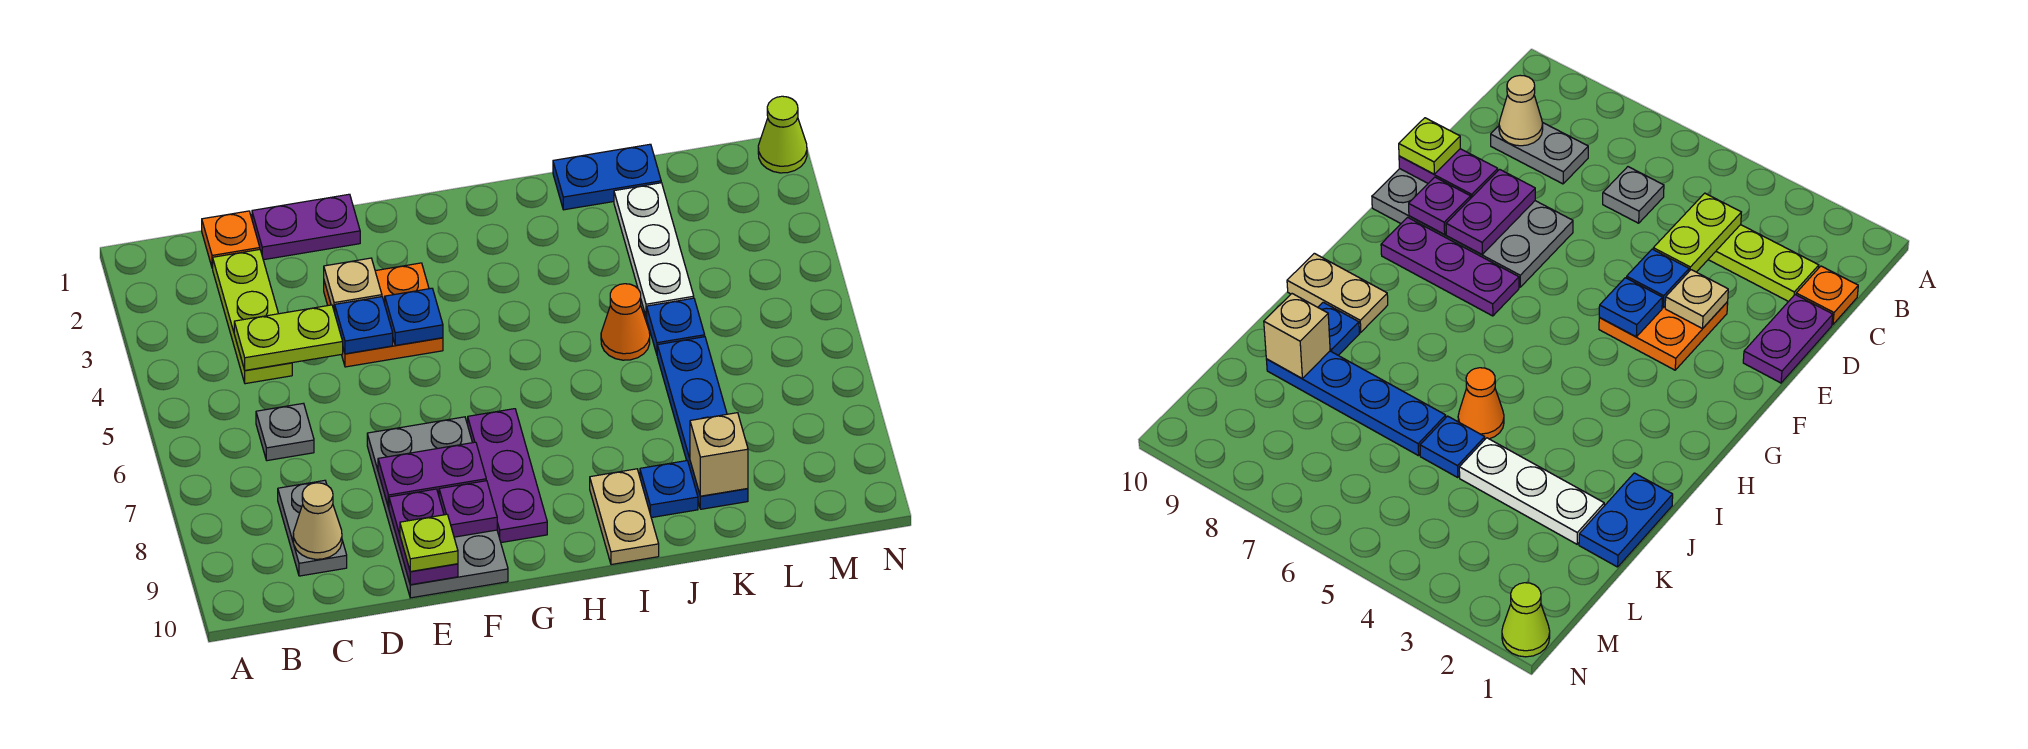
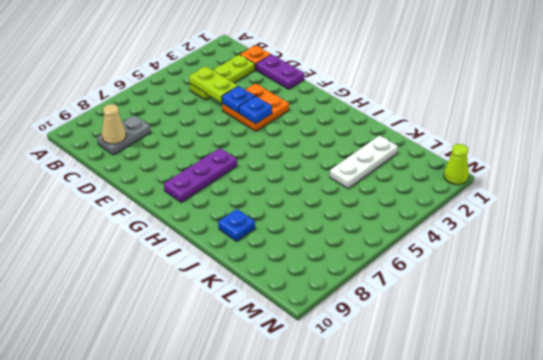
none -> grey plate C6 level 1
none -> grey plate E7:F10 level 1
none -> tan plate I9:I10 level 1

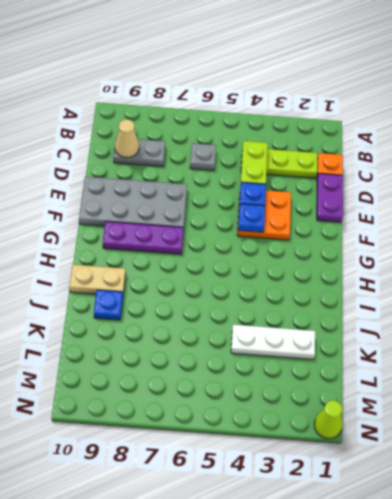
none -> blue plate J1:K1 level 1
none -> orange cone J5 level 1
none -> blue plate K5 level 1

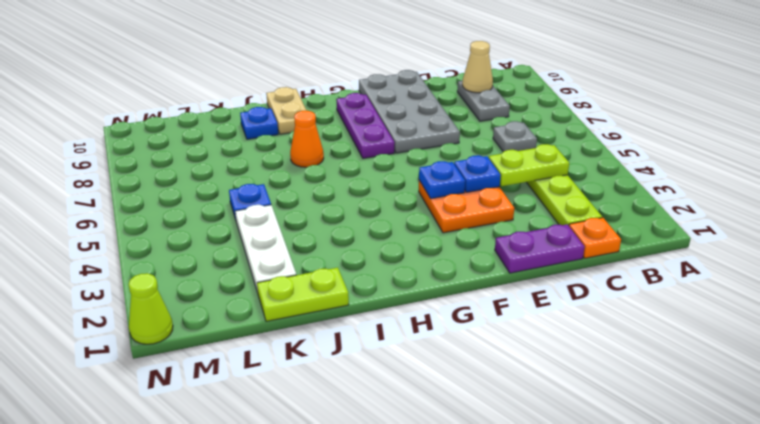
orange cone I7 level 1 -> orange cone J5 level 1
lime plate J1:K1 level 1 -> blue plate J1:K1 level 1
none -> blue plate K6:K9 level 1
none -> tan plate E3 level 2
none -> purple plate E8:F8 level 2

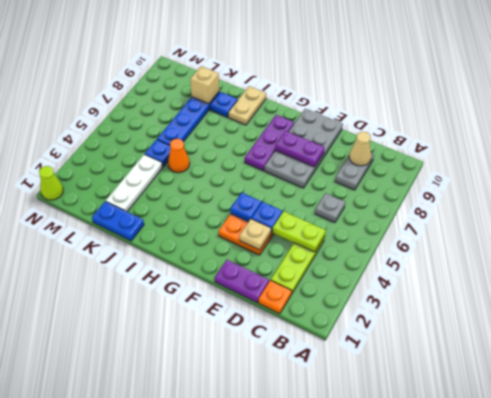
none -> purple plate E9:E10 level 2
none -> purple plate F9 level 2
none -> lime plate E10 level 3

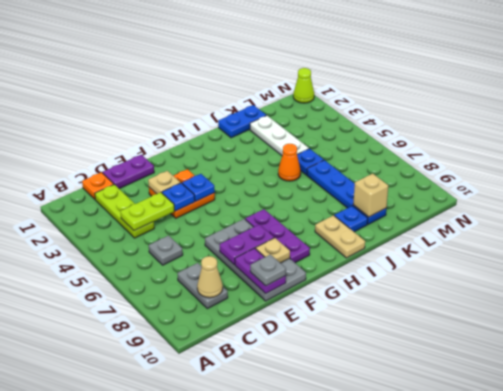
grey plate E10 level 3 -> lime plate E10 level 3
tan plate F9 level 2 -> purple plate F9 level 2

